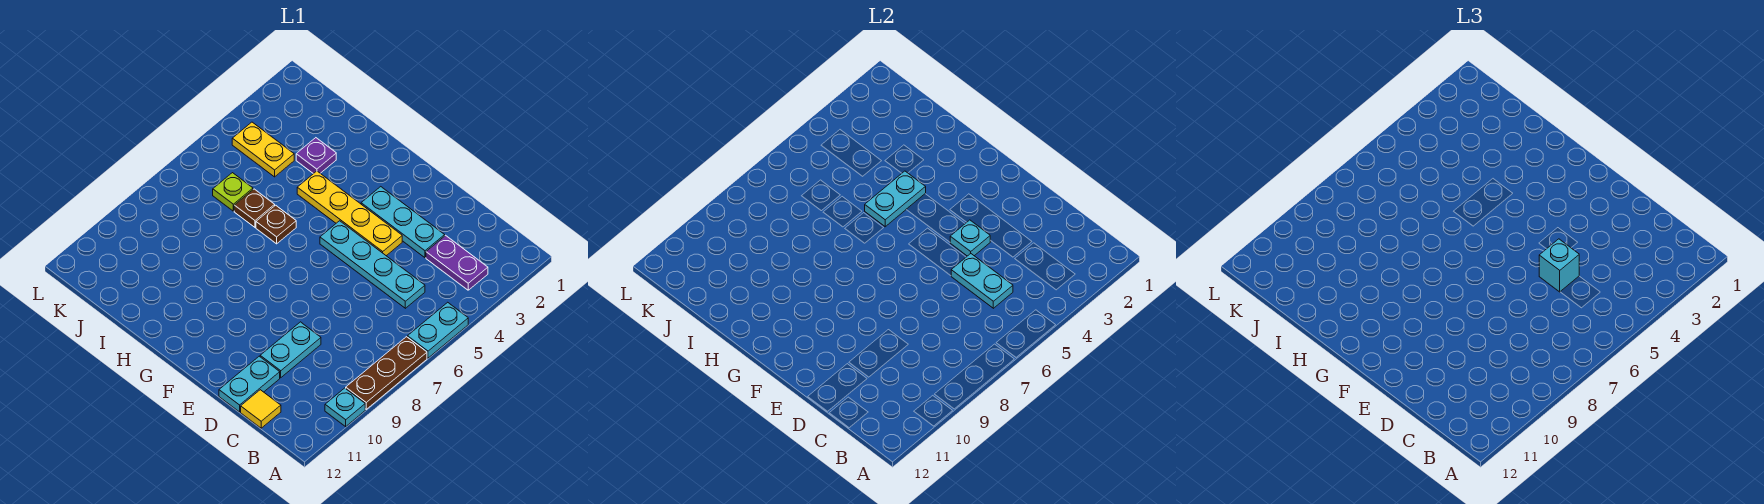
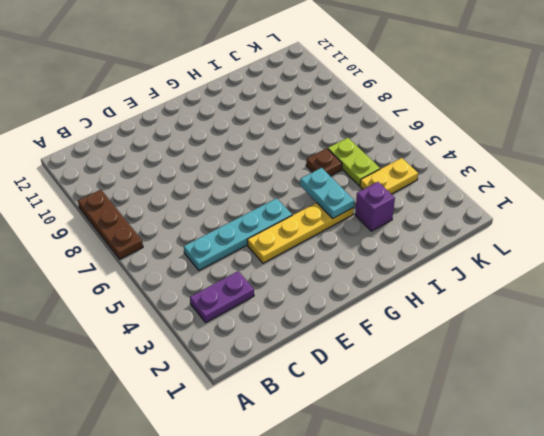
purple brick I3 level 1 -> purple plate I3 level 1
lime plate J5:J6 level 1 -> lime plate J6 level 1
none -> cyan plate A5:A6 level 1
none -> cyan plate A10 level 1
none -> yellow tile C12 level 1

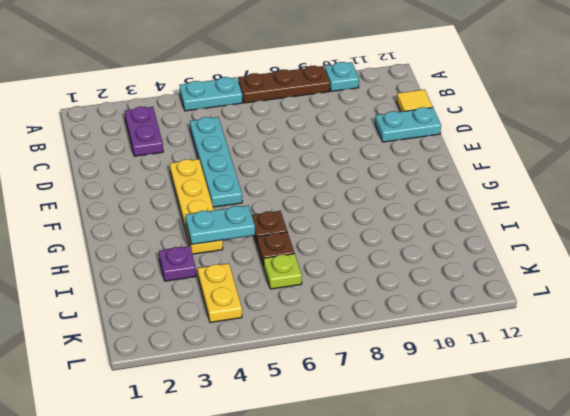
none -> cyan plate D3:F3 level 1
none -> cyan plate D9:D10 level 1
none -> cyan plate C5:D5 level 2

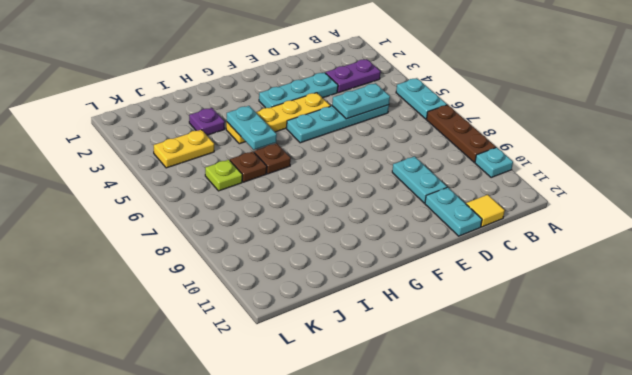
none -> cyan plate E4 level 2
none -> cyan brick D5 level 3

